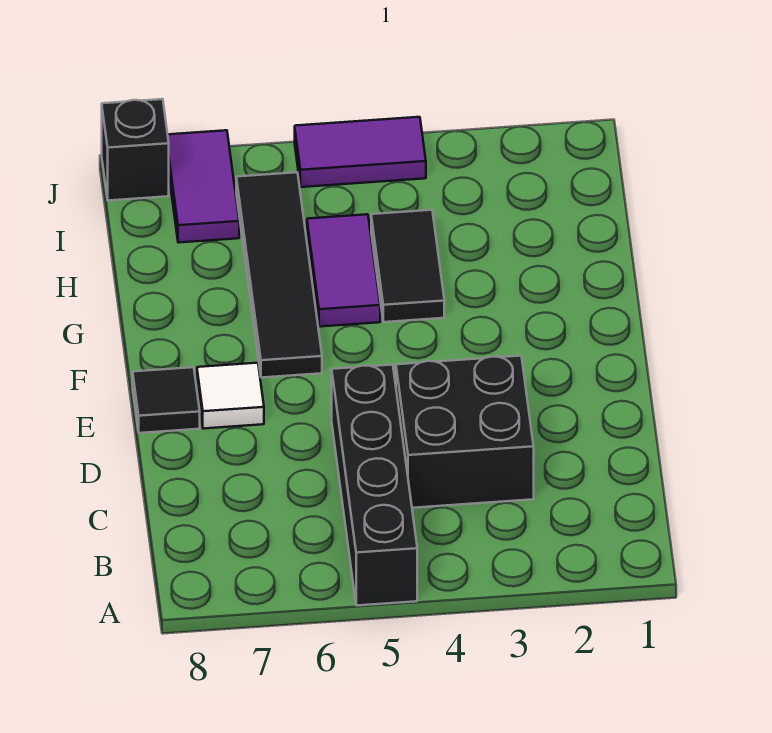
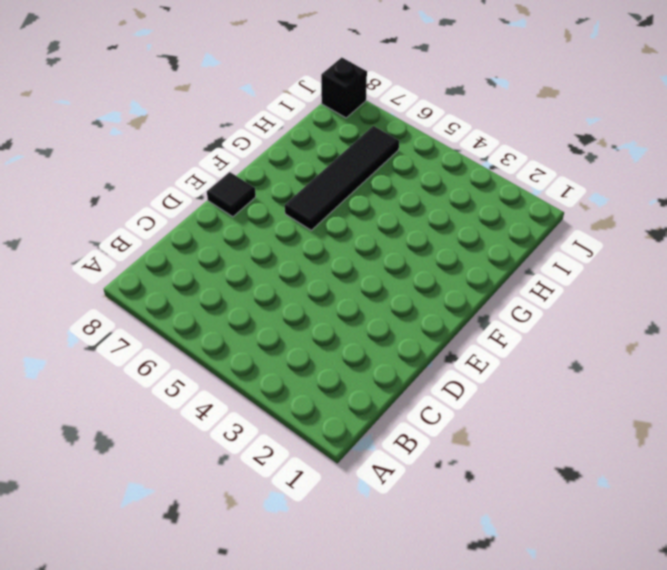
none -> black brick A5:D5 level 1
none -> black brick C3:D4 level 1

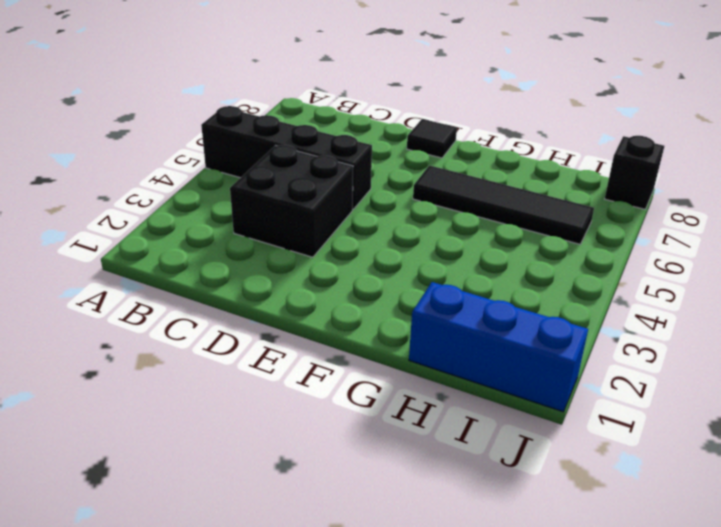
blue brick H1:J1 level 1 -> none
none -> white tile E7 level 1
none -> black tile G4:H4 level 1

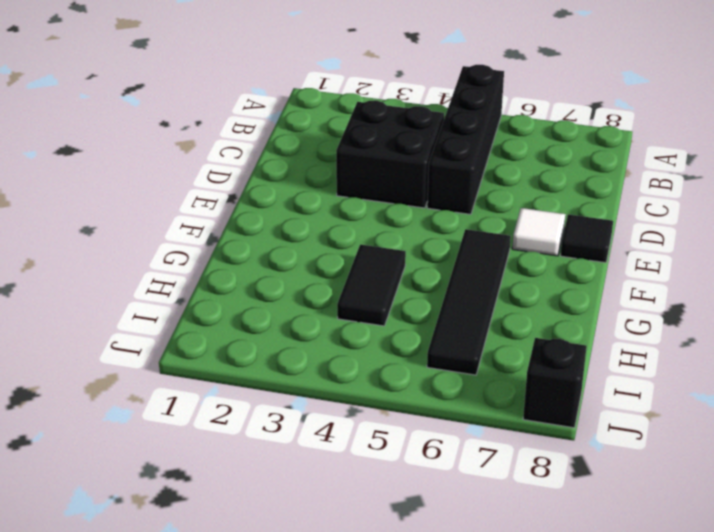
none -> purple tile G5:H5 level 1
none -> purple tile I7:J7 level 1

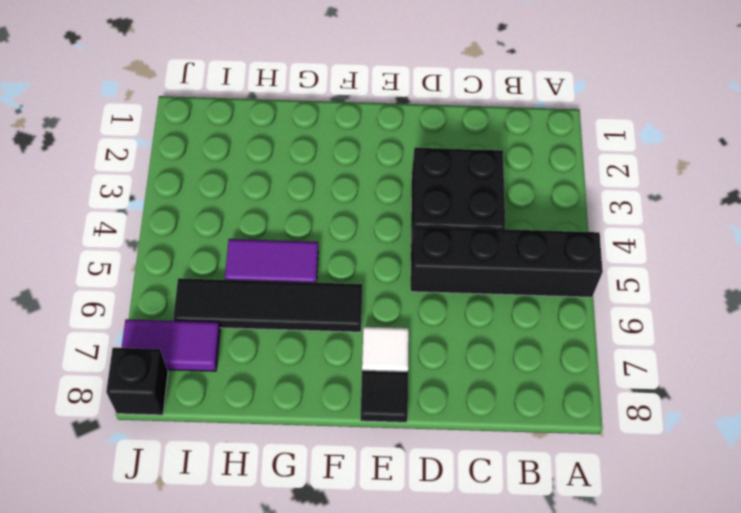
none -> black tile G4:H4 level 1
none -> purple tile J4:J5 level 1

